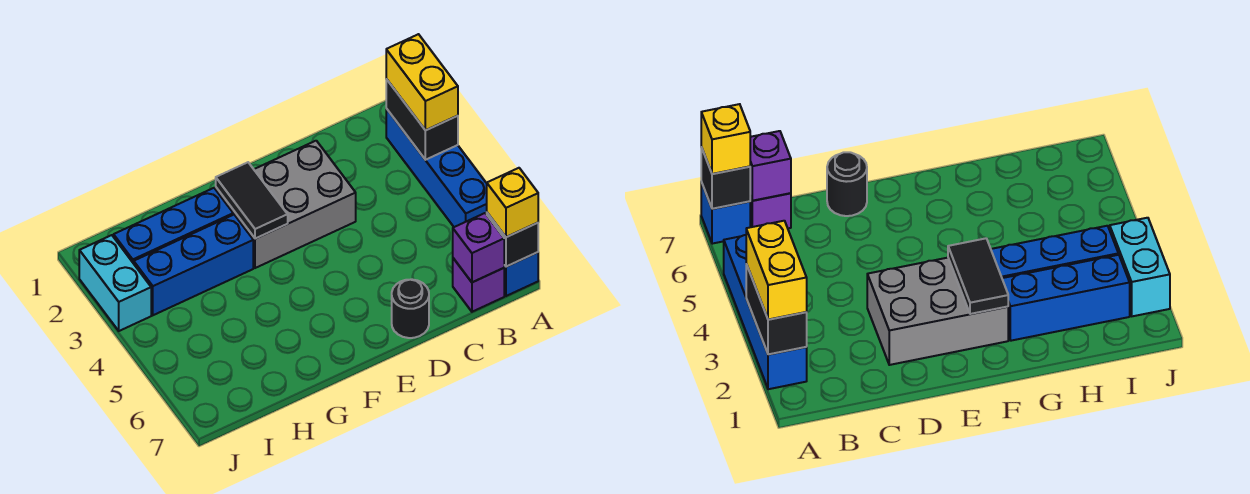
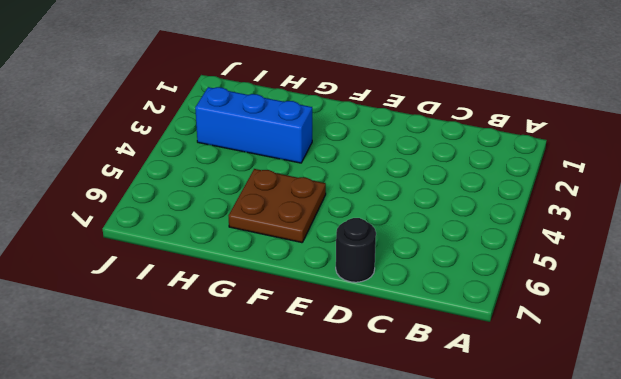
brown plate F5:G6 level 1 -> none
none -> blue brick A2:A5 level 1
none -> blue brick A7 level 1
none -> purple brick B7 level 1

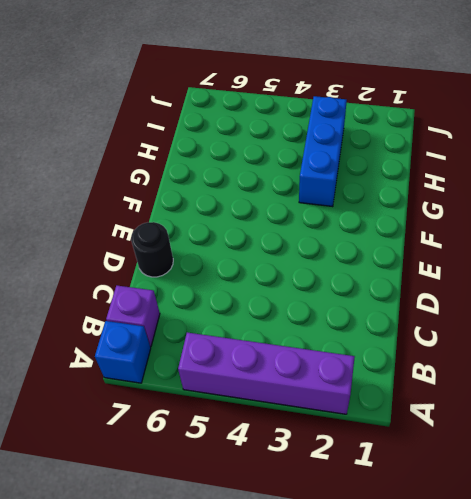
purple brick A2:A5 level 1 -> blue brick A2:A5 level 1
none -> grey brick D2:F3 level 1
none -> blue brick G2:I2 level 1
none -> cyan brick J2:J3 level 1

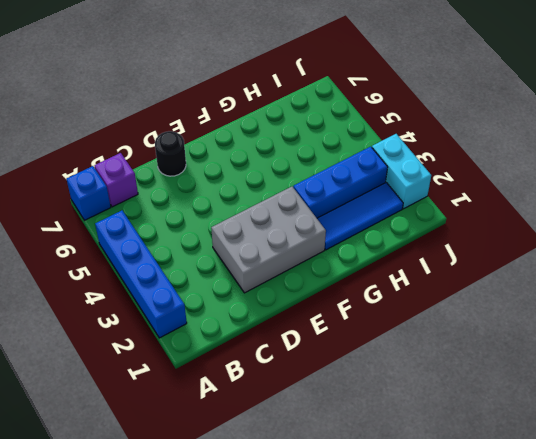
blue tile G2:I2 level 1 -> blue brick G2:I2 level 1
none -> black brick A2:A3 level 2
none -> black brick A7 level 2
none -> purple brick B7 level 2

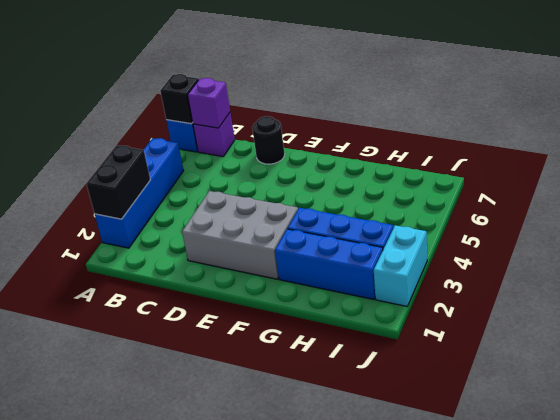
none -> black tile F2:F3 level 2
none -> yellow brick A2:A3 level 3
none -> yellow brick A7 level 3

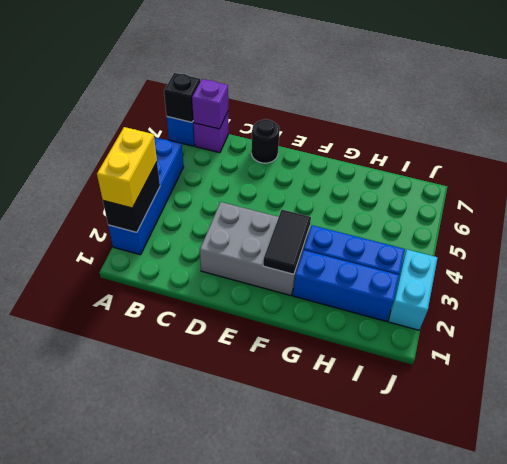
none -> yellow brick A7 level 3

